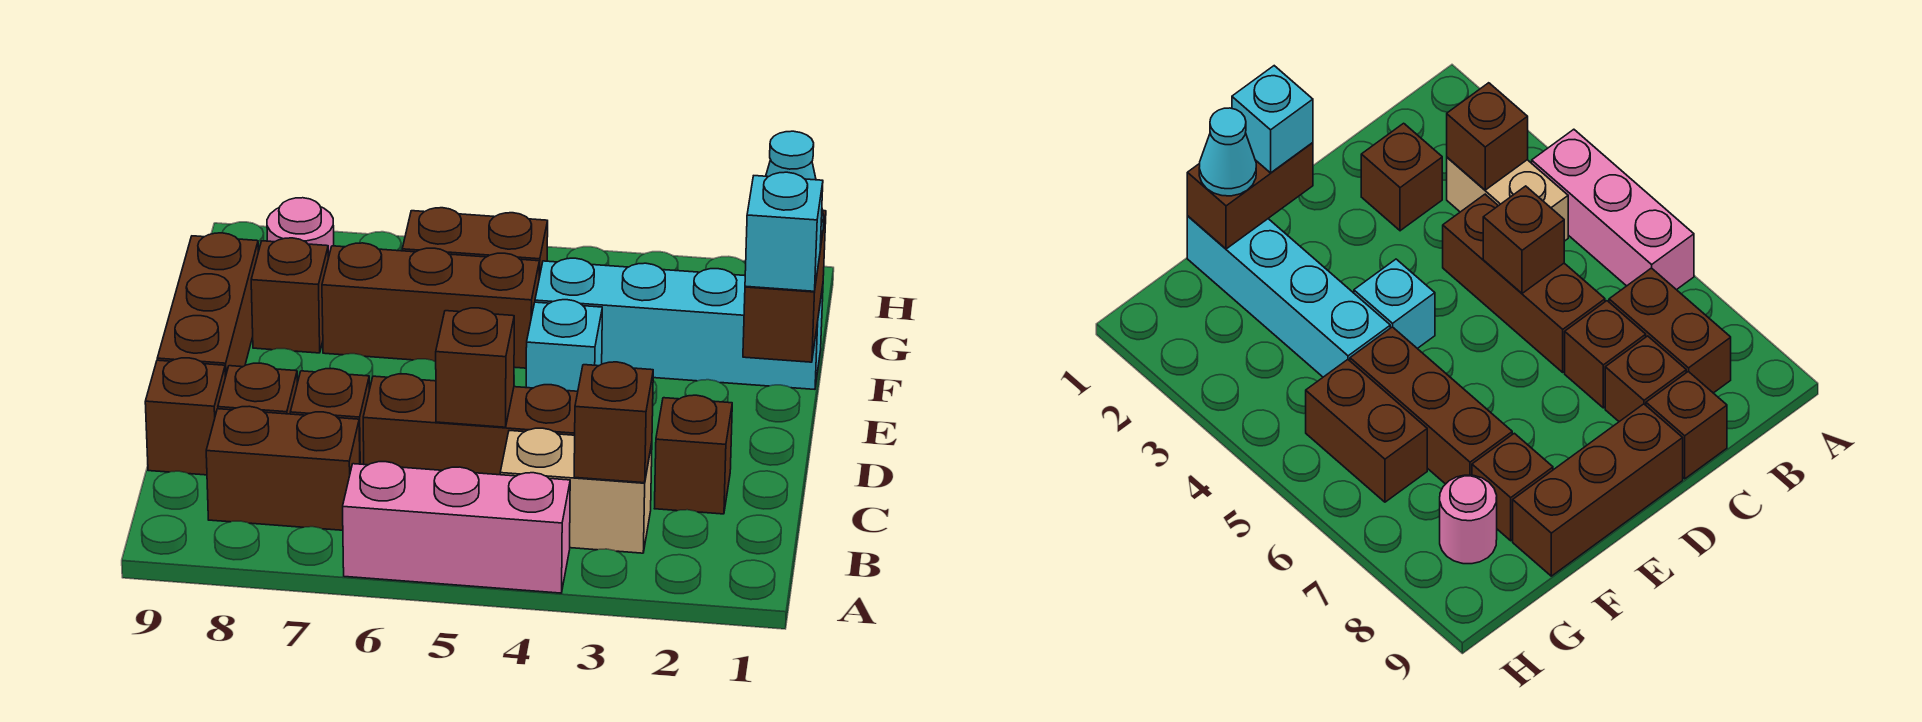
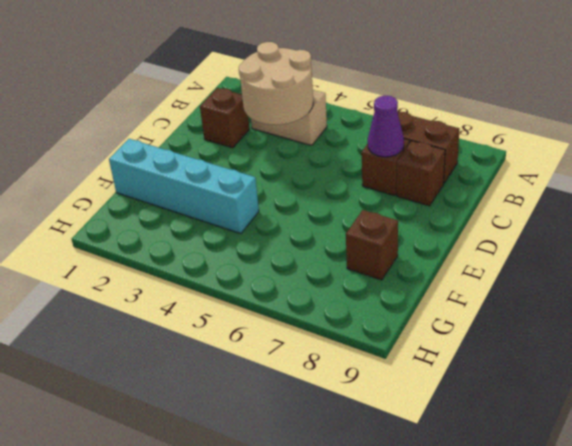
tan round brick B3:C4 level 2 -> brown brick B3 level 2
purple cone C7 level 2 -> none
none -> pink brick A4:A6 level 1
none -> brown brick C4:C6 level 1
none -> brown brick C9 level 1

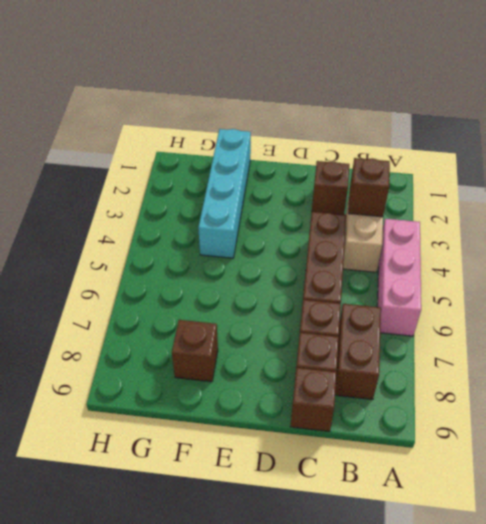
none -> brown brick D9:F9 level 1
none -> cyan brick E4 level 1
none -> brown brick F5:F7 level 1

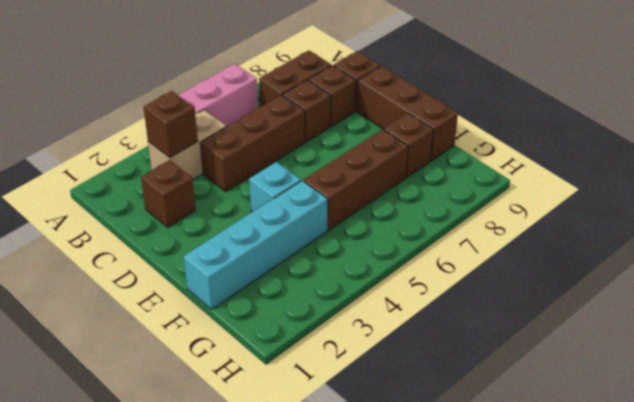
none -> brown brick G5:G6 level 1
none -> pink round brick G8 level 1
none -> brown brick C5 level 2

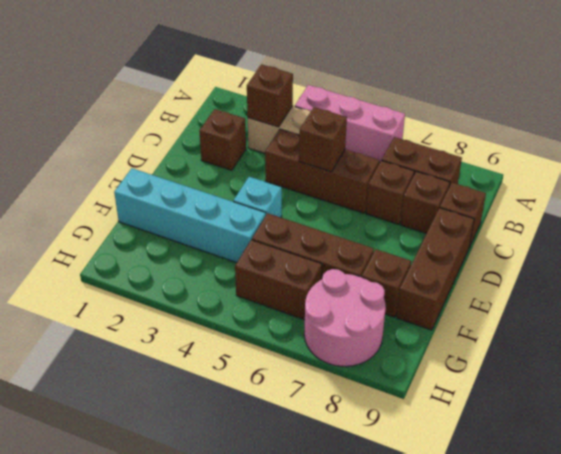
pink round brick G7:H8 level 1 -> pink round brick G8 level 1
none -> brown brick E1:F1 level 2
none -> cyan brick E1 level 3
none -> cyan cone F1 level 3

